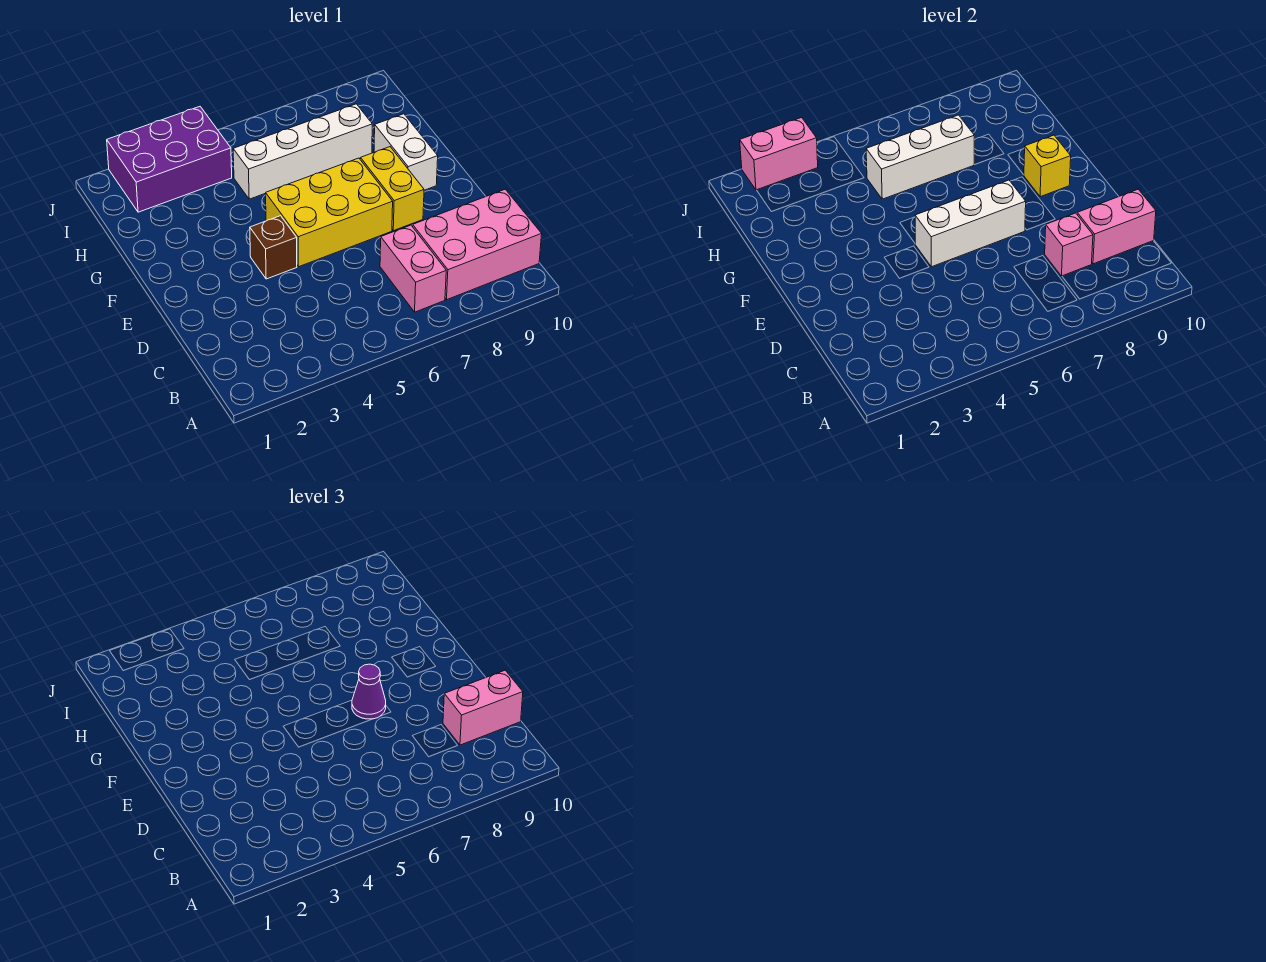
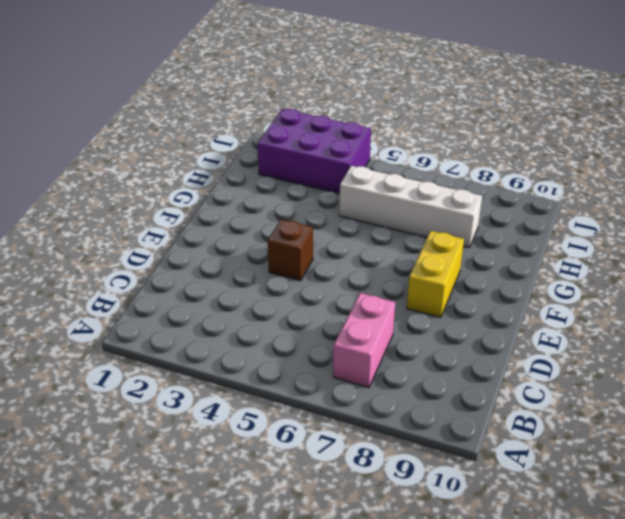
none -> pink brick B8:C10 level 1
none -> yellow brick E5:F7 level 1
none -> white brick F9:G9 level 1

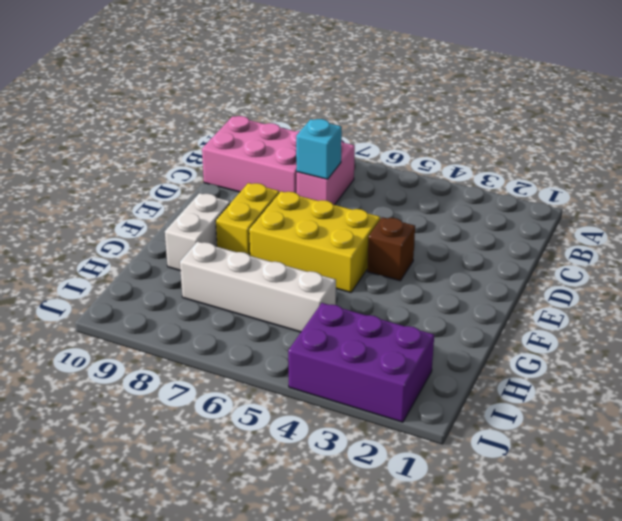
cyan brick C7 level 2 -> none
none -> pink brick C8 level 2
none -> pink brick C9:C10 level 2
none -> white brick E5:E7 level 2

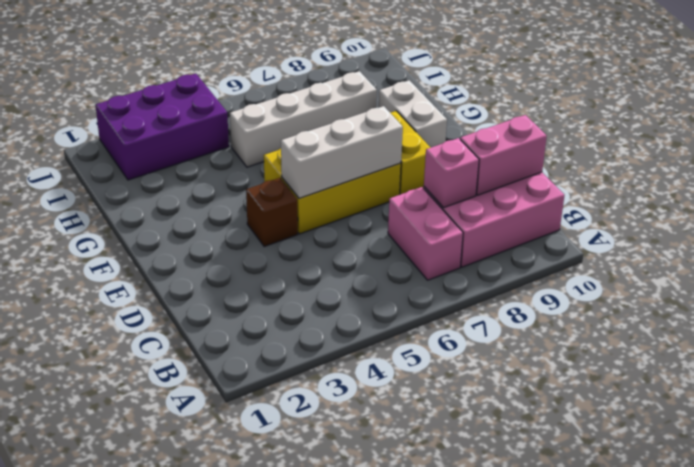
none -> yellow brick F9 level 2
none -> white brick H5:H7 level 2
none -> pink brick J2:J3 level 2

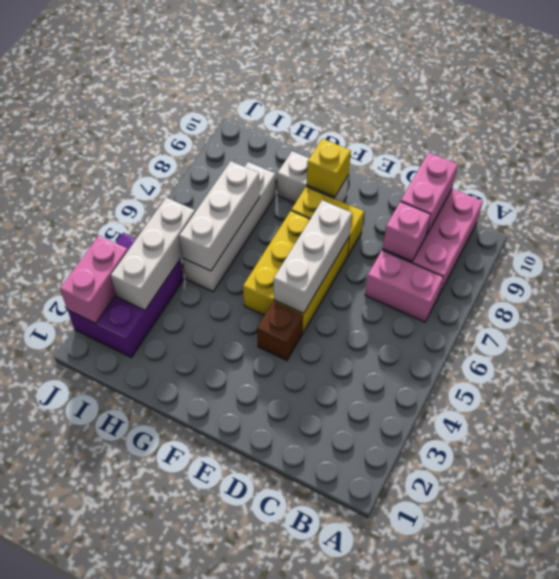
white brick I3:I5 level 2 -> none
none -> pink brick C9:C10 level 3
none -> purple cone E7 level 3

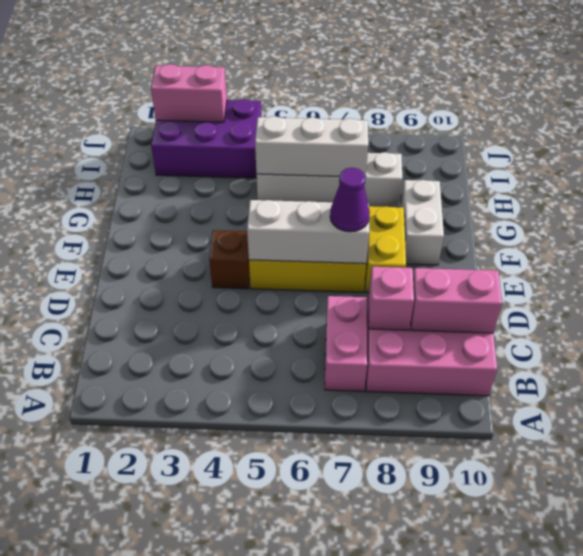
none -> yellow brick F9 level 2
none -> pink brick C9:C10 level 3

